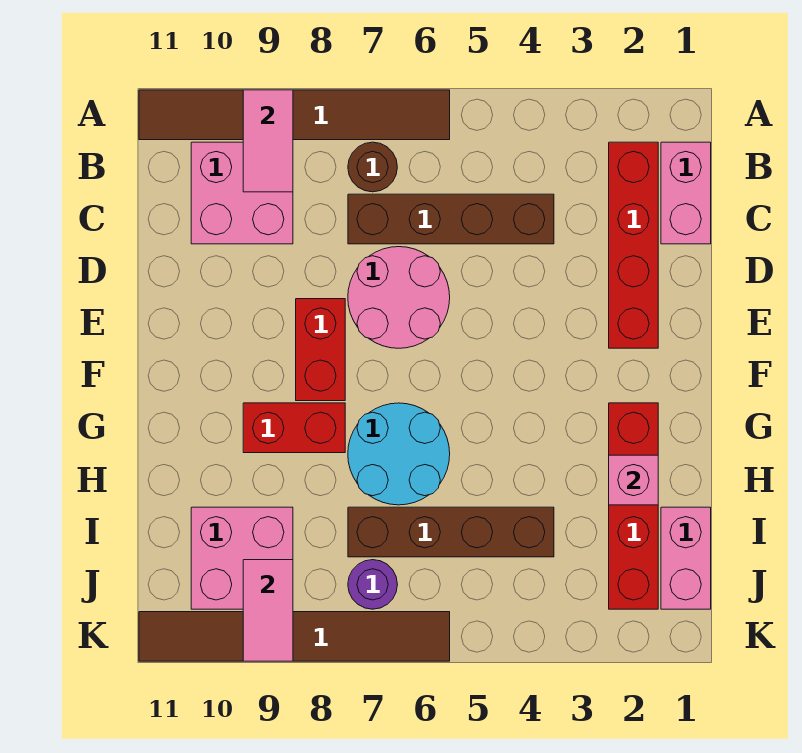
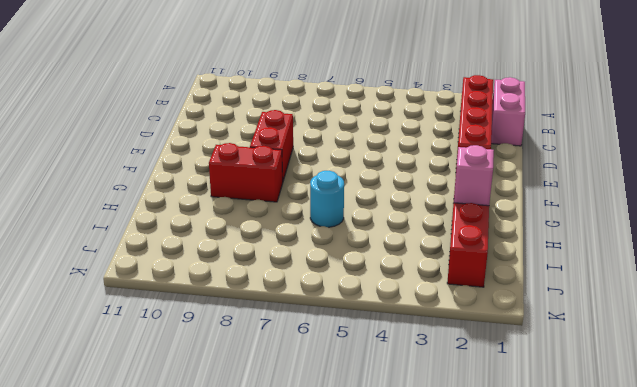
cyan round brick H6 level 1 -> cyan round brick G6:H7 level 1
none -> brown tile A6:A11 level 1
none -> brown round brick B7 level 1
none -> pink brick B9:C10 level 1

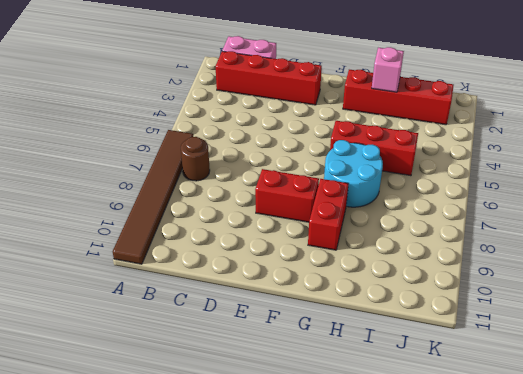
red brick G5:I5 level 1 -> brown brick I4:I7 level 1
none -> pink brick B9:C10 level 1
none -> brown brick C4:C7 level 1
none -> pink round brick D6:E7 level 1

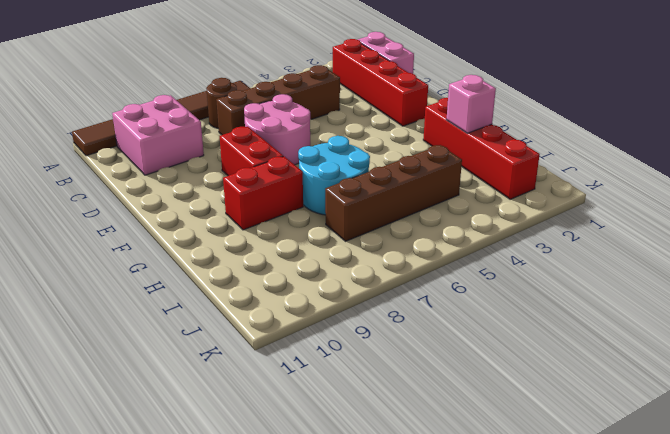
none -> pink brick I1:J1 level 1
none -> pink brick I9:J10 level 1
none -> purple round brick J7 level 1

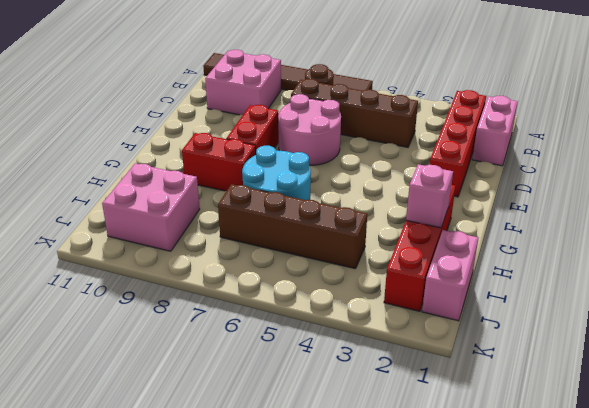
none -> purple round brick J7 level 1
none -> brown tile K6:K11 level 1
none -> pink tile A9:B9 level 2

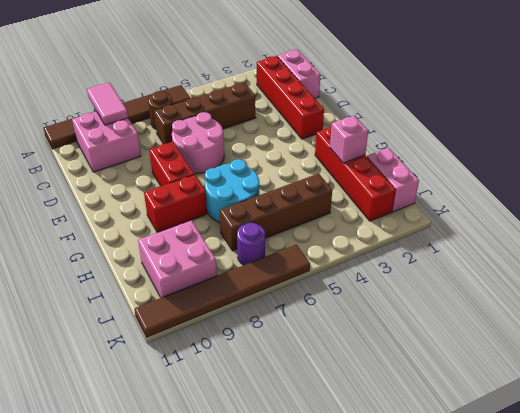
none -> pink tile J9:K9 level 2

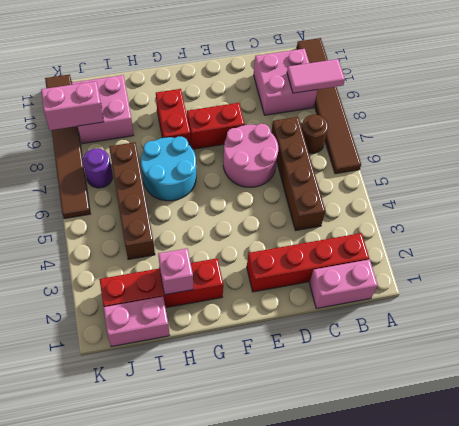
pink brick J9:K9 level 2 -> pink tile J9:K9 level 2

